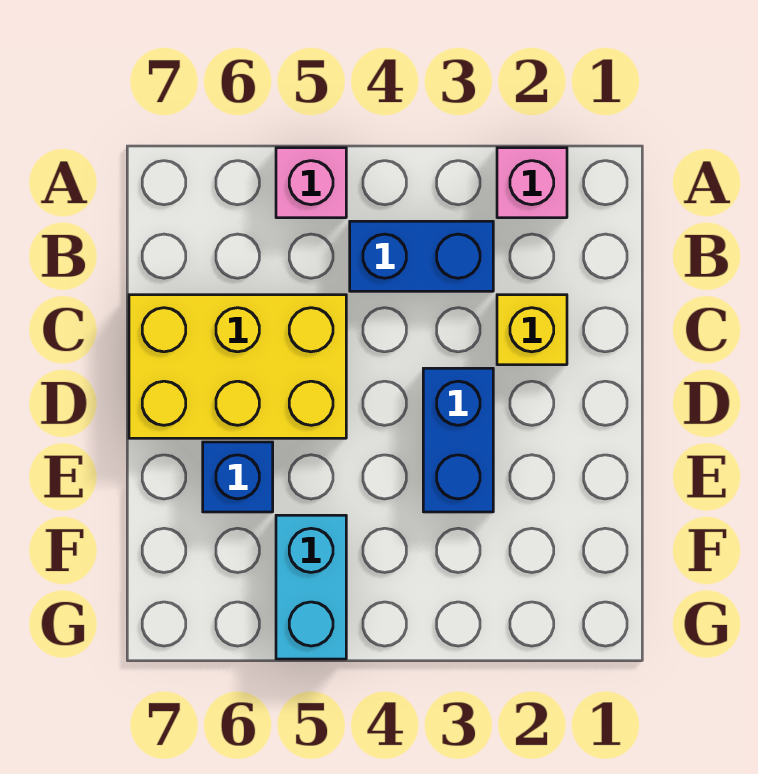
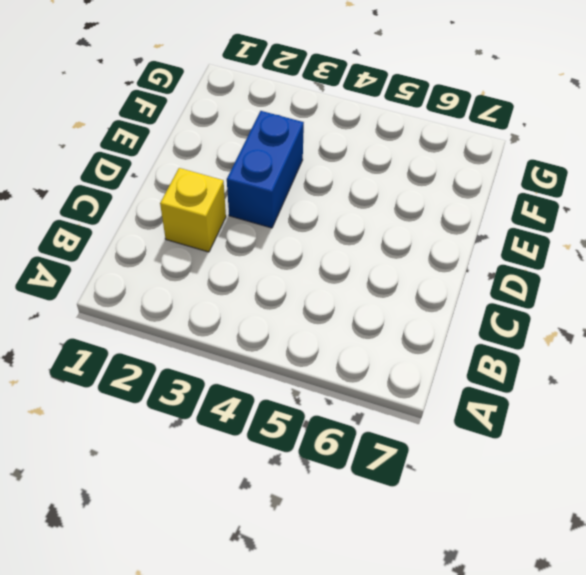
none -> pink brick A2 level 1
none -> pink brick A5 level 1

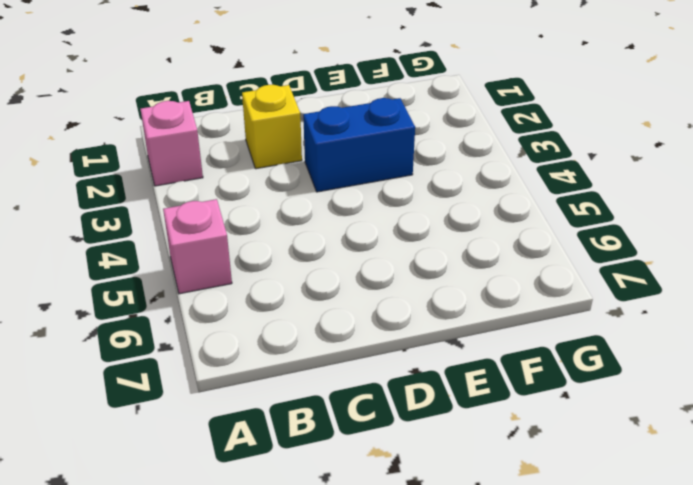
none -> blue brick B3:B4 level 1
none -> yellow brick C5:D7 level 1

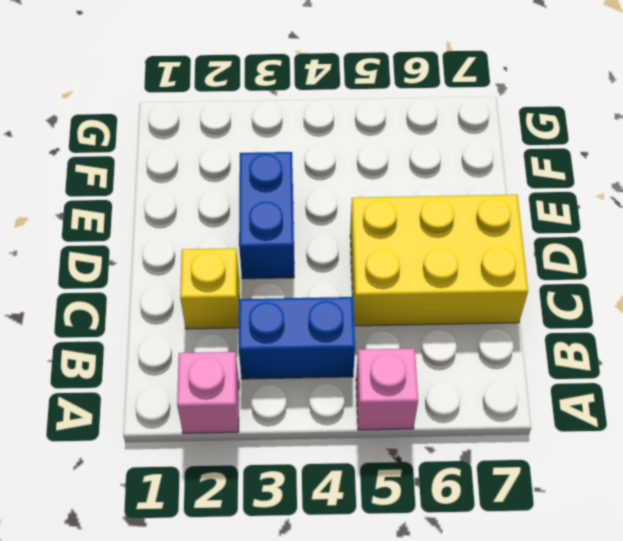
none -> blue brick E6 level 1
none -> cyan brick F5:G5 level 1

